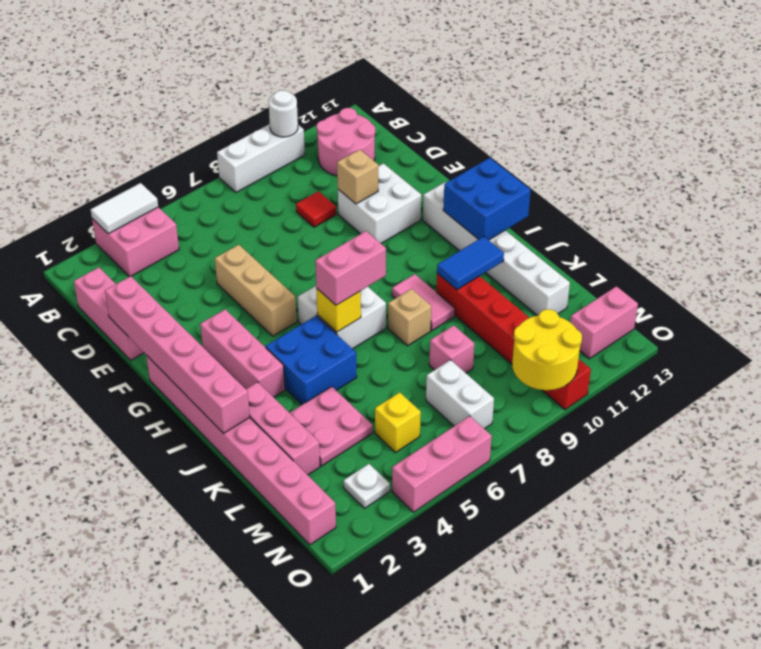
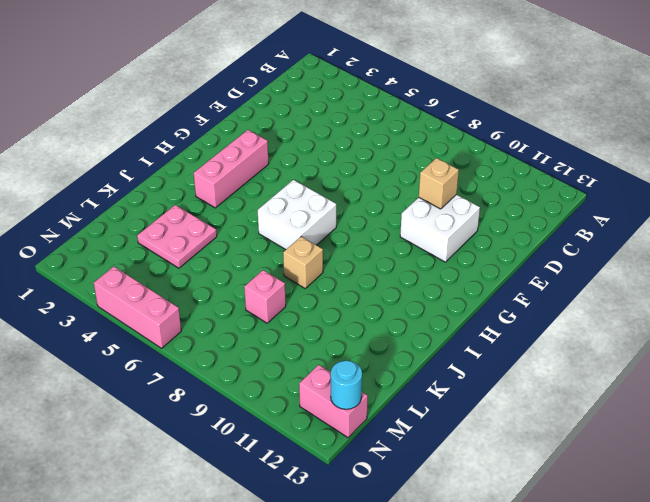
cyan round brick N13 level 2 -> none
none -> pink brick A3:B4 level 1
none -> white brick A8:A10 level 1
none -> pink round brick B11:C12 level 1
none -> pink brick C1:E1 level 1

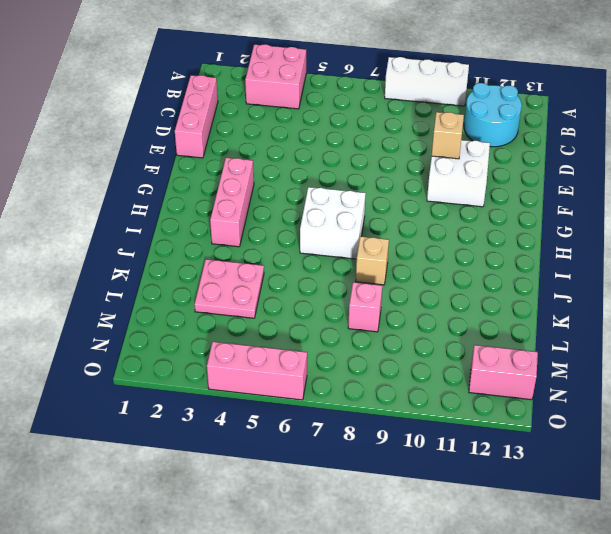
cyan round brick B11:C12 level 1 -> pink round brick B11:C12 level 1
none -> red tile D9 level 1
none -> tan brick E5:G5 level 1
none -> pink brick G1:N1 level 1
none -> white brick G12:L12 level 1

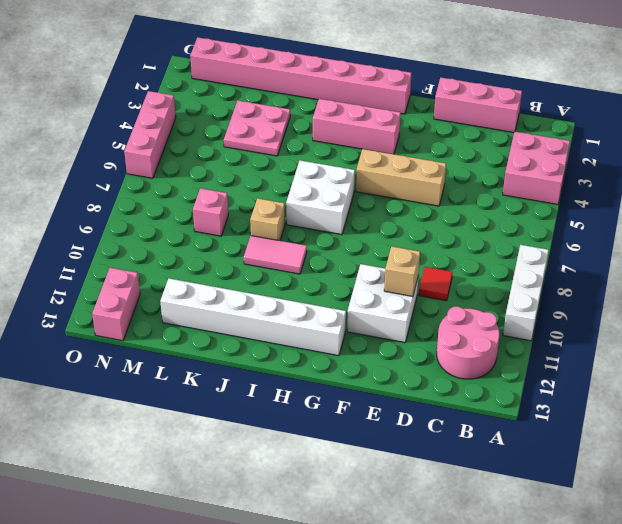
none -> blue brick I4:J5 level 1
none -> pink brick J2:L2 level 1
none -> red brick J10:O10 level 1
none -> yellow brick M5 level 1

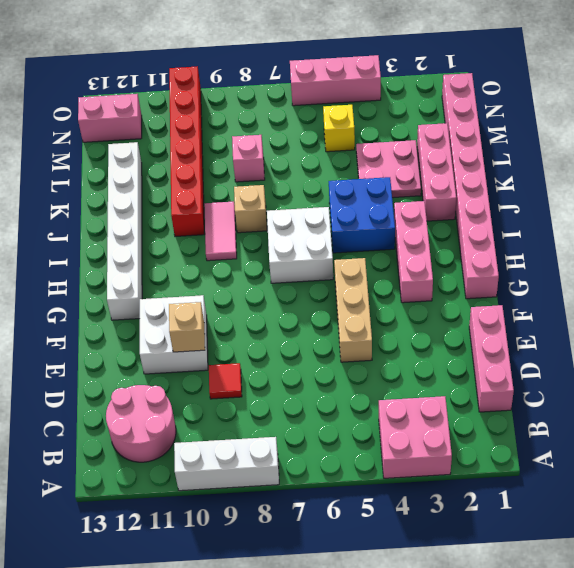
none -> white brick M7:N7 level 1
none -> white plate N3 level 1
none -> white tile A3:A4 level 2
none -> white round brick A10 level 2

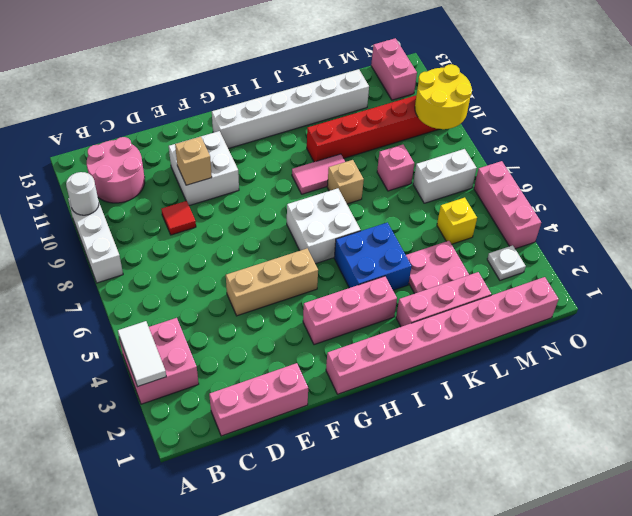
none -> pink brick E1:J1 level 2
none -> blue brick H12:I13 level 2
none -> yellow brick I6 level 2
none -> blue tile J10:J11 level 2

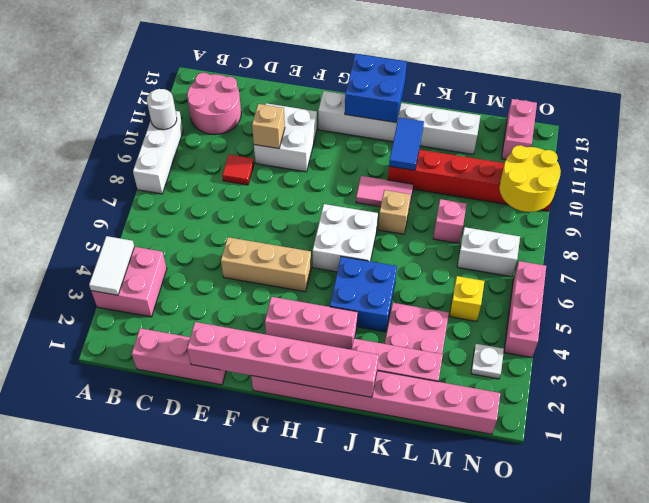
none -> yellow brick I6 level 2
none -> pink brick I6:I7 level 3

